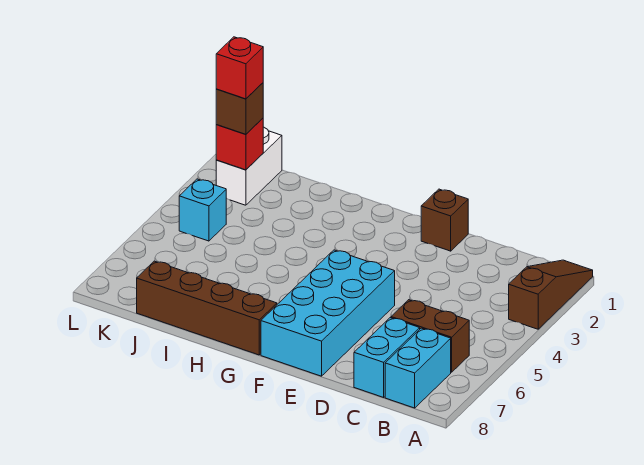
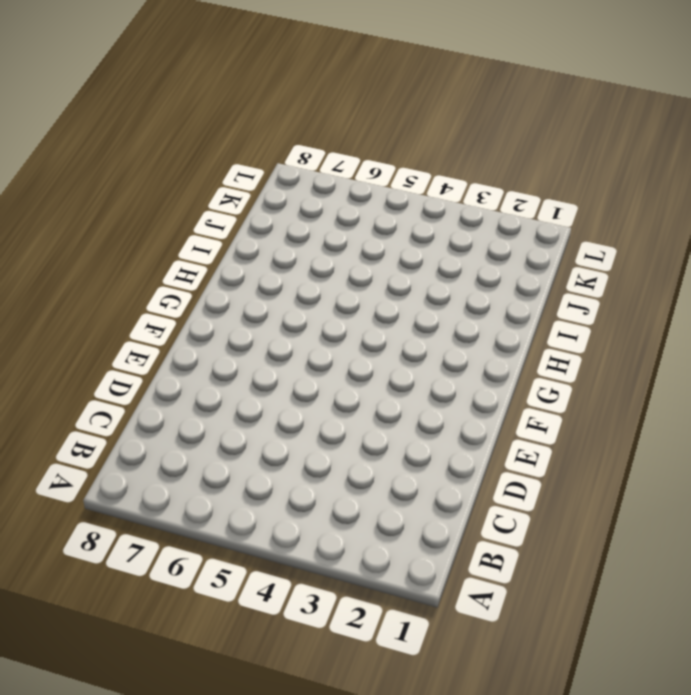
none -> brown slope A1:A3 level 1 top 3
none -> brown brick B6:C6 level 1
none -> cyan brick B7:B8 level 1

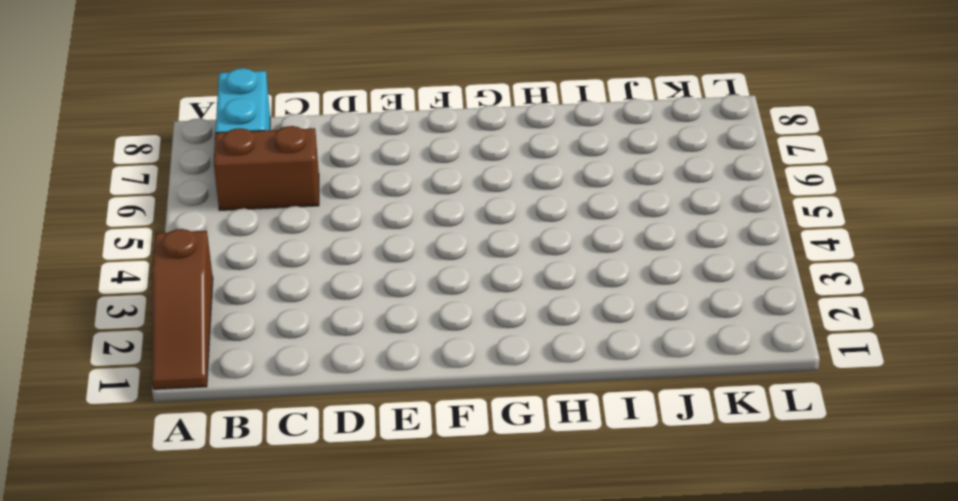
none -> cyan brick C7:C8 level 1
none -> brown brick E1 level 1
none -> cyan brick E5:F8 level 1

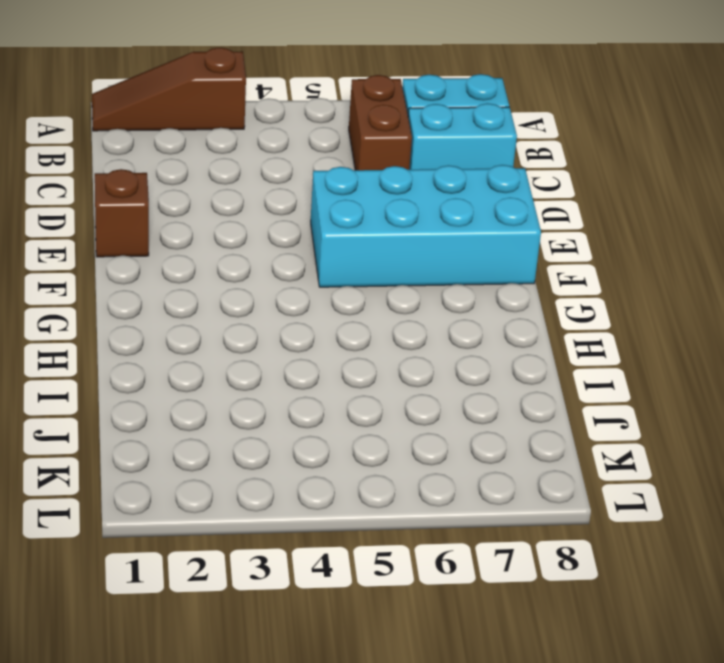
none -> brown brick G8:J8 level 1
none -> white brick K1:K2 level 1
none -> cyan brick K4 level 1

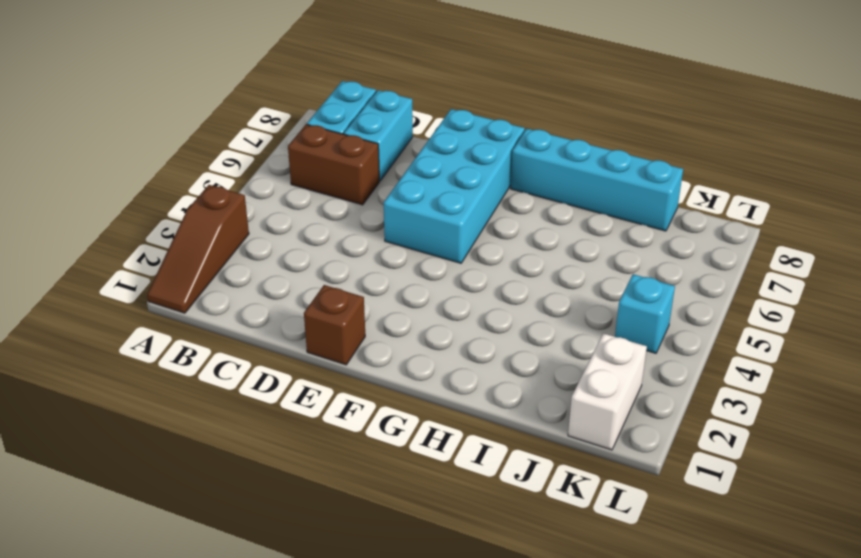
cyan brick G8:J8 level 1 -> brown brick G8:J8 level 1
none -> red brick K2 level 2
none -> brown brick K2 level 3
none -> red brick K2 level 4

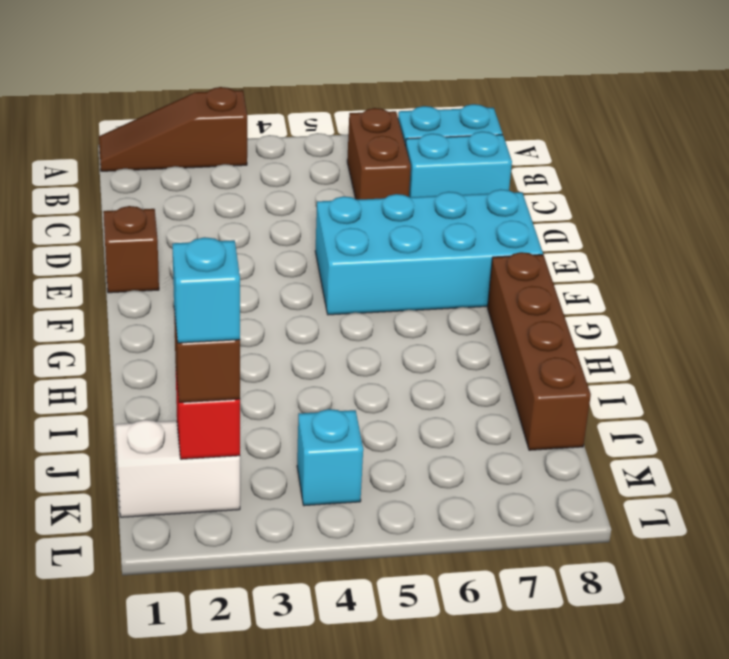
cyan brick K2 level 4 -> red brick K2 level 4

